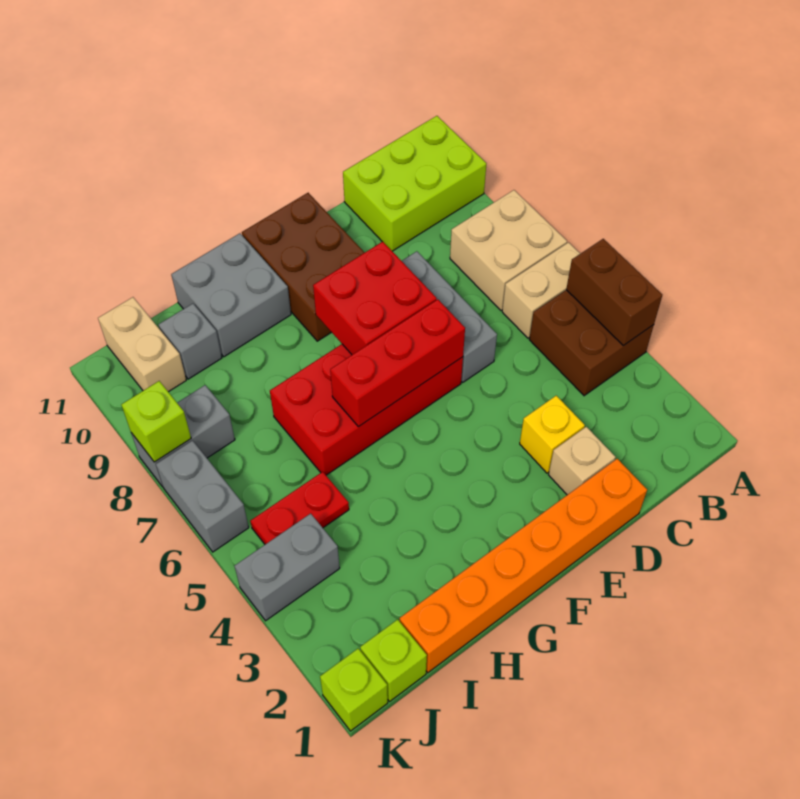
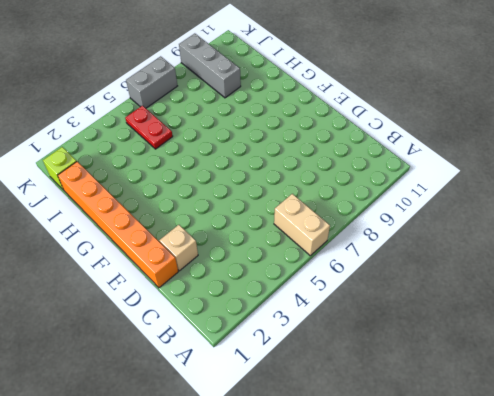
grey brick I9:K9 level 1 -> grey brick D6:D8 level 1
none -> brown brick A4:B5 level 1
none -> tan brick A7:B8 level 1
none -> lime brick A10:C11 level 1

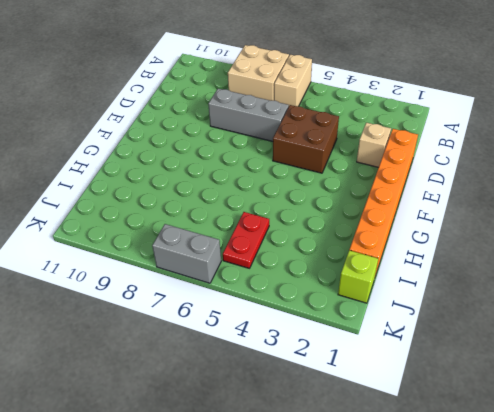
brown brick D4:E5 level 1 -> brown brick A4:B5 level 1
none -> lime brick A10:C11 level 1
none -> yellow brick D3 level 1
none -> red brick E6:H7 level 1

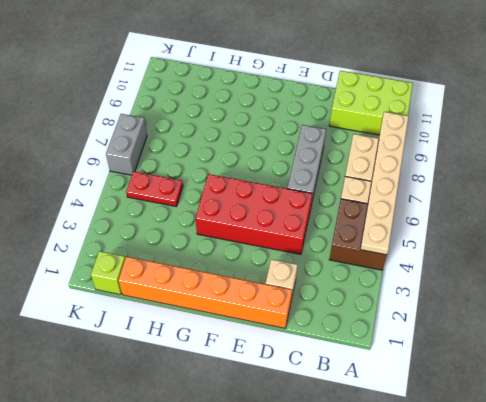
tan plate A4:A9 level 2 -> brown brick A4:A5 level 2
red brick D4:G5 level 1 -> red brick E6:H7 level 1
none -> yellow brick D3 level 1
none -> brown brick E9:F11 level 1
none -> grey brick G10:H11 level 1

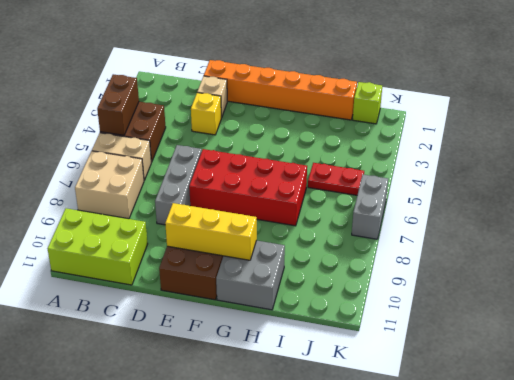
yellow brick E10:G10 level 2 -> none
none -> grey brick I10 level 1
none -> grey brick J4:K4 level 1
none -> grey brick J8:K8 level 1

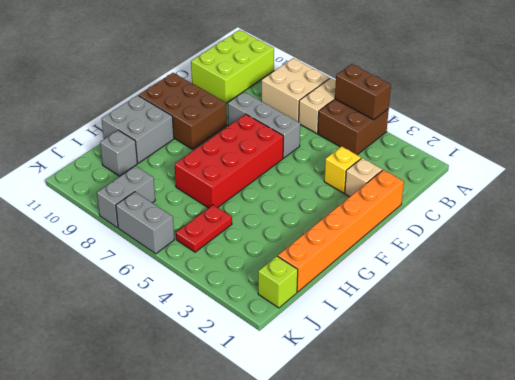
none -> grey brick J4:K4 level 1
none -> tan brick J10:J11 level 1
none -> lime brick K1 level 1

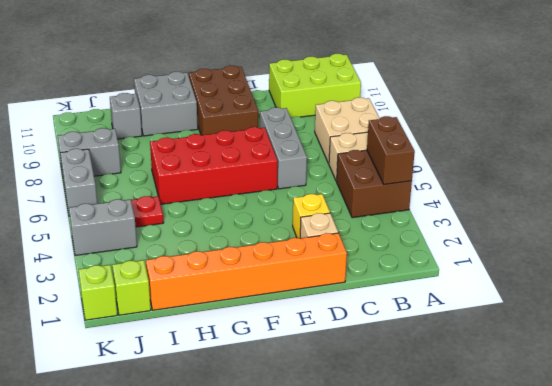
none -> tan brick J10:J11 level 1
none -> red brick E6:G6 level 2
none -> red brick E7:F8 level 2

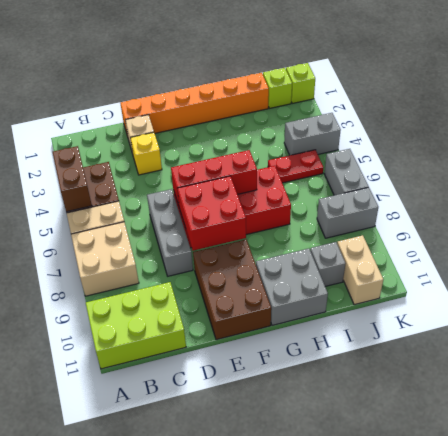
none -> lime brick K8 level 2

